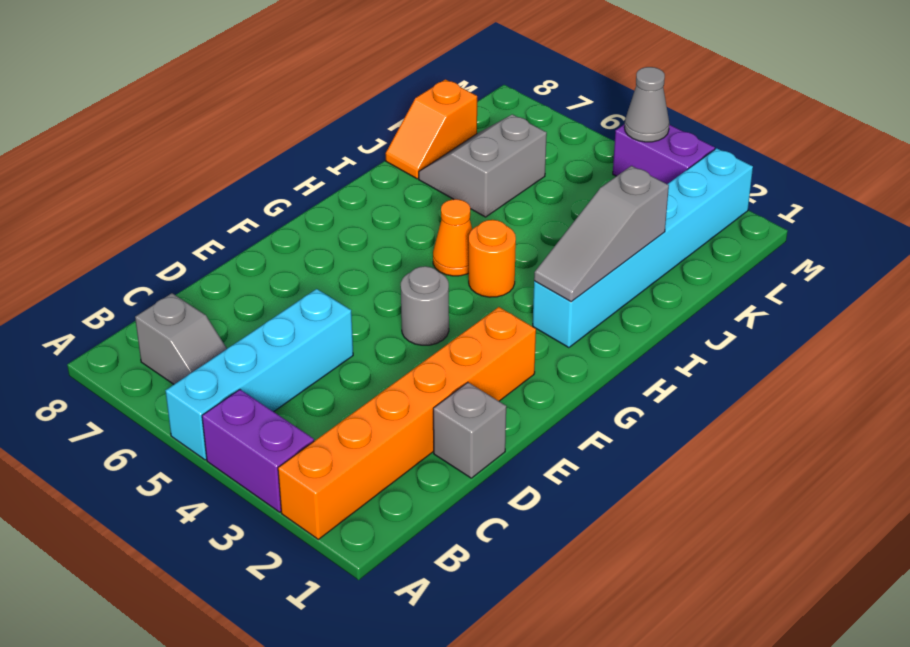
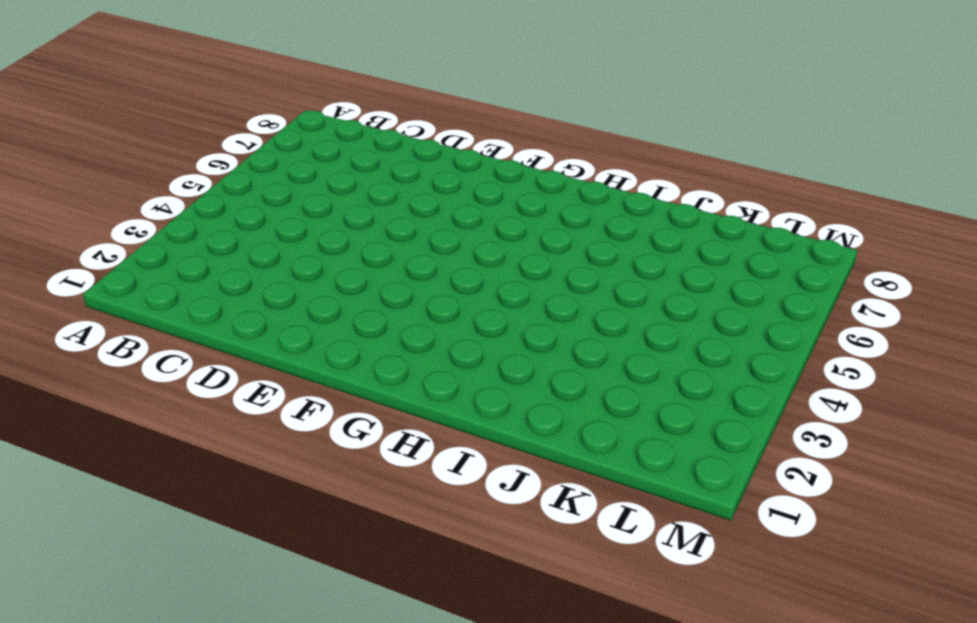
none -> orange brick A2:F2 level 1
none -> purple brick A3:A4 level 1
none -> cyan brick A5:D5 level 1

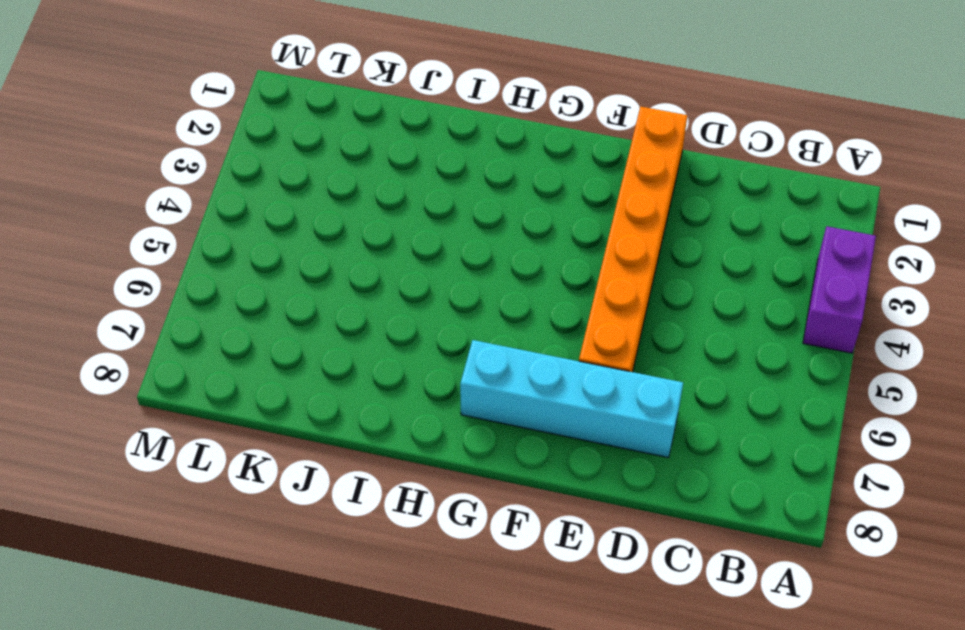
cyan brick D7:G7 level 1 -> cyan brick A5:D5 level 1
orange brick E1:E6 level 1 -> orange brick A2:F2 level 1
none -> grey slope B6:B7 level 1 top 7
none -> grey brick D1 level 1
none -> grey round brick F4 level 1

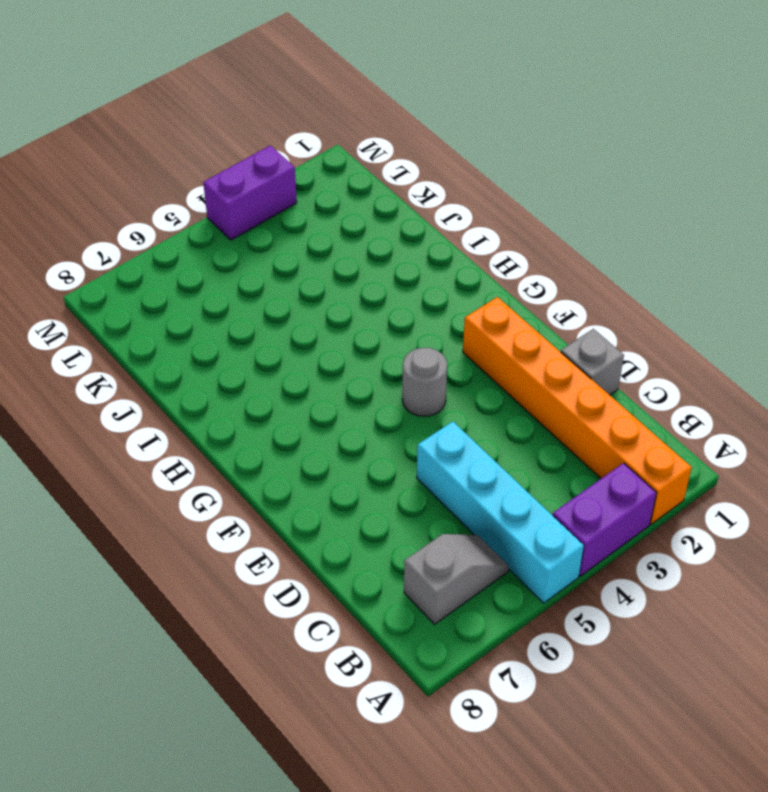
none -> cyan brick H2:M2 level 1
none -> orange round brick H4 level 1
none -> orange cone H5 level 1

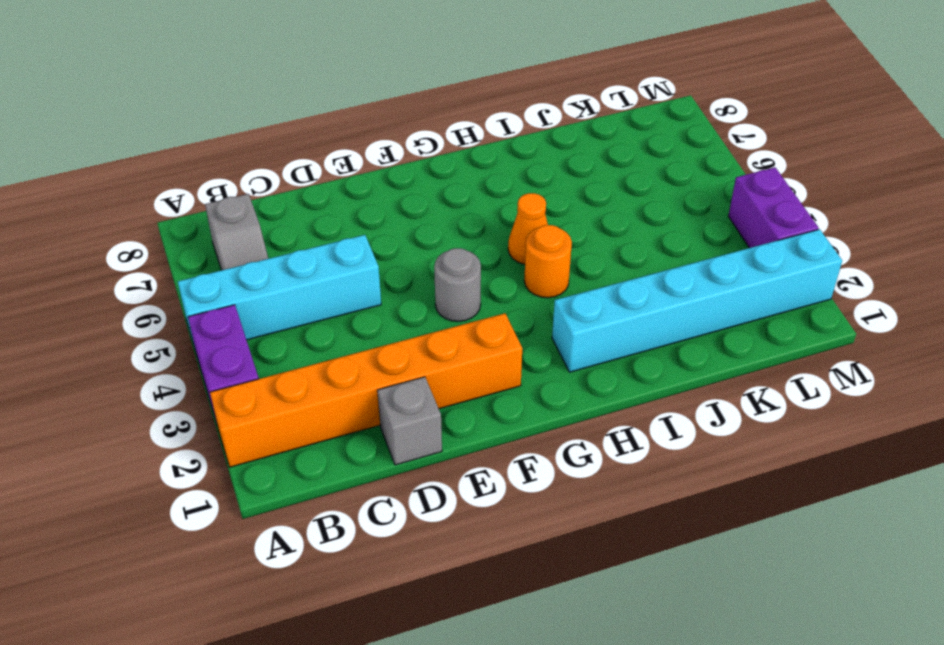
none -> grey slope J6:K7 level 1 top 6
none -> orange slope J8:K8 level 1 top K
none -> grey slope H2:J2 level 2 top J

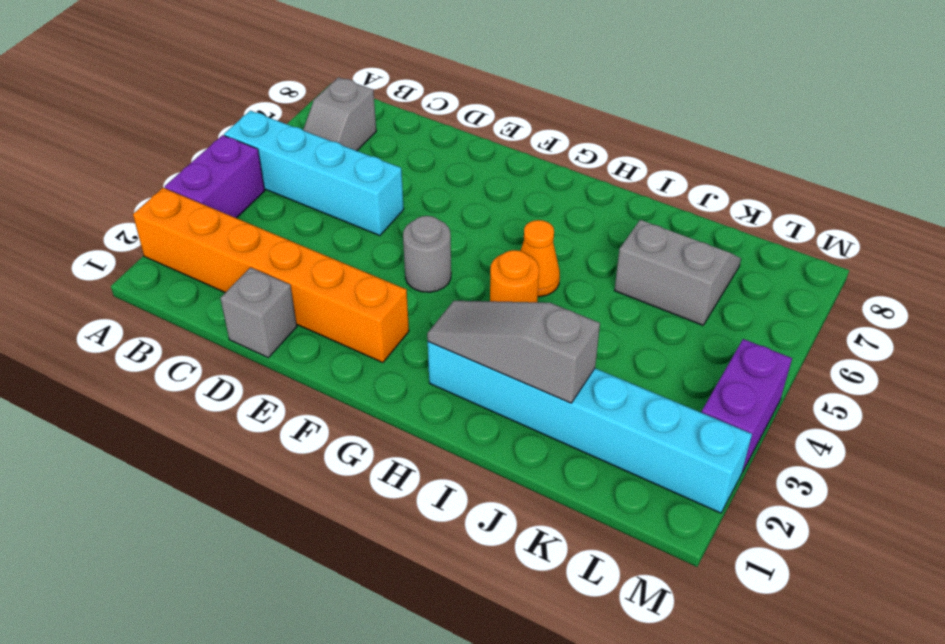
none -> orange slope J8:K8 level 1 top K
none -> grey cone M4 level 2

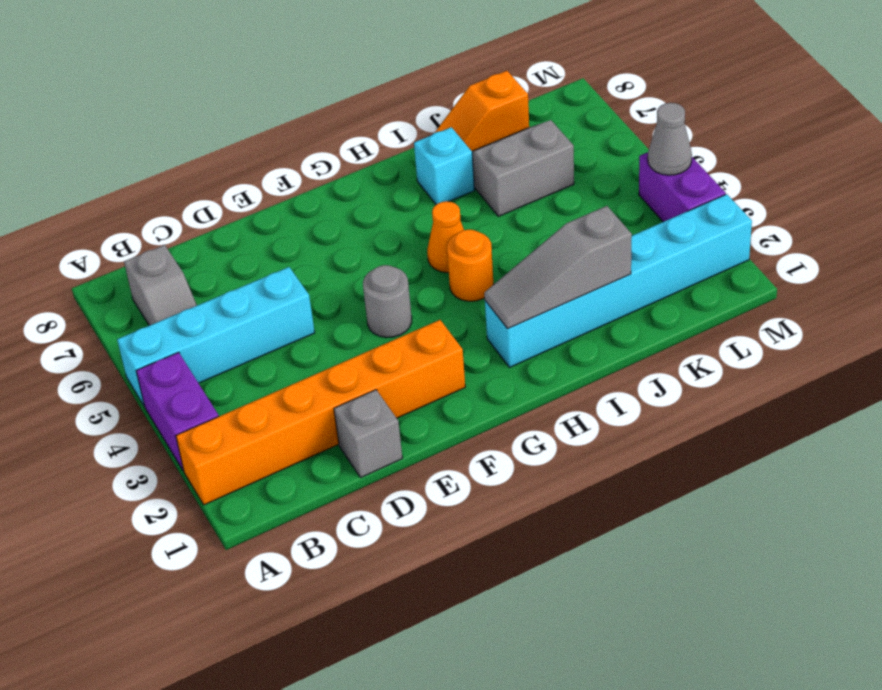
cyan brick I7 level 1 -> none

